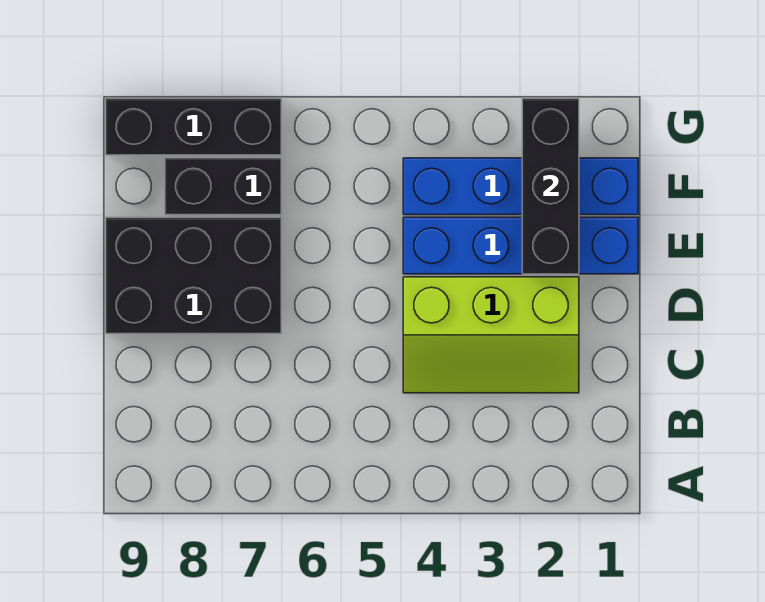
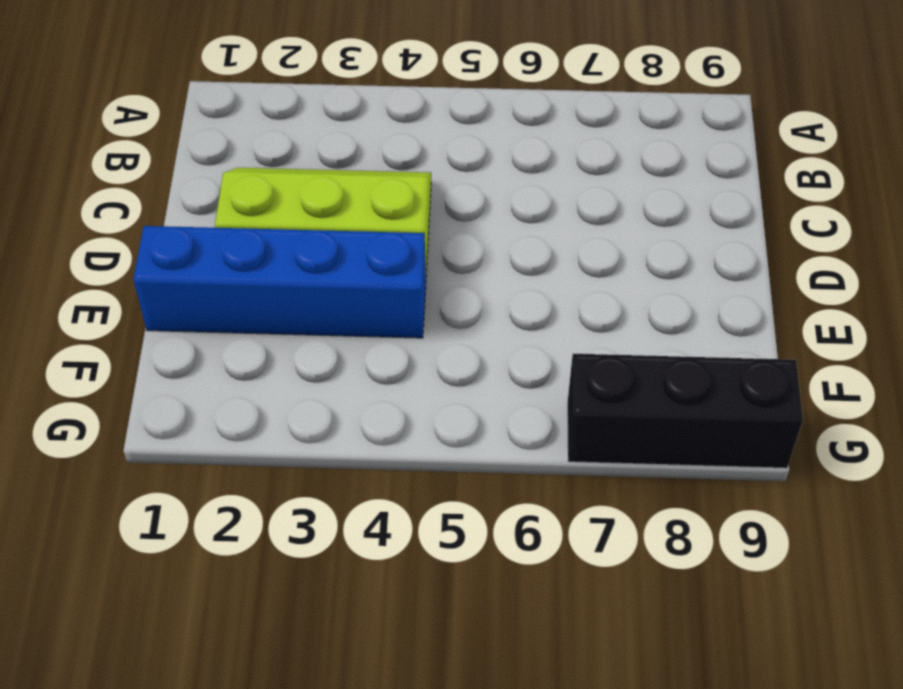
none -> black brick D7:E9 level 1
none -> blue brick F1:F4 level 1

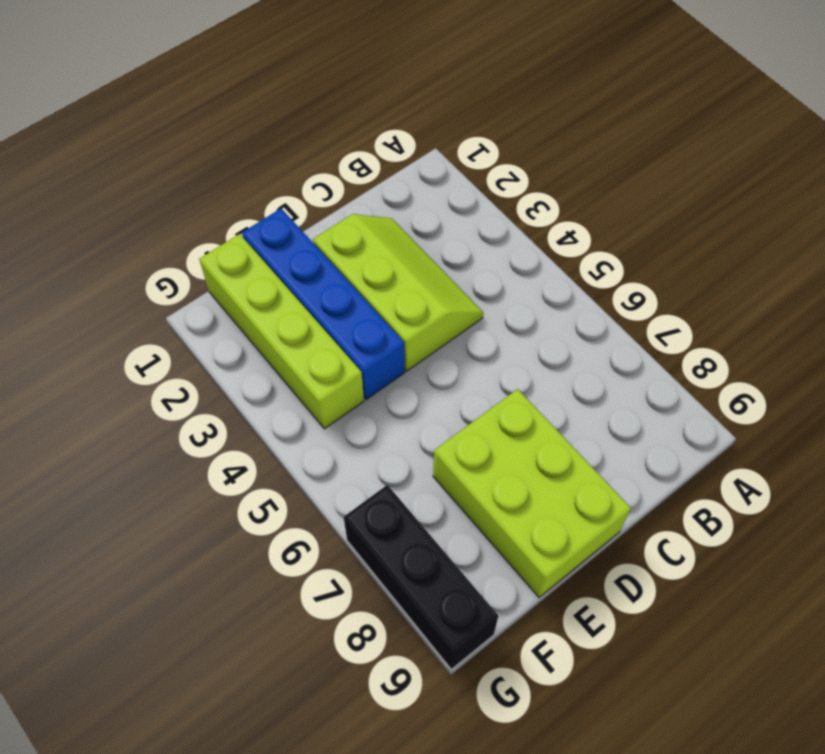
lime brick D7:E9 level 1 -> black brick D7:E9 level 1
lime brick F1:F4 level 1 -> blue brick F1:F4 level 1
none -> black brick F7:F8 level 1
none -> black brick E2:G2 level 2

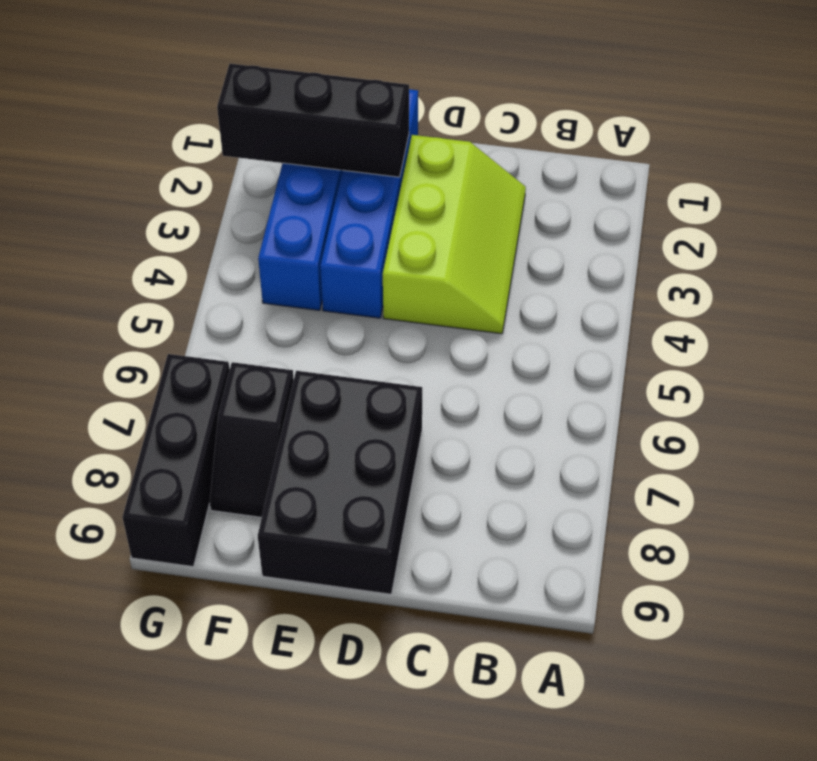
black slope F7:F8 level 1 top 7 -> black brick F7:F8 level 1

